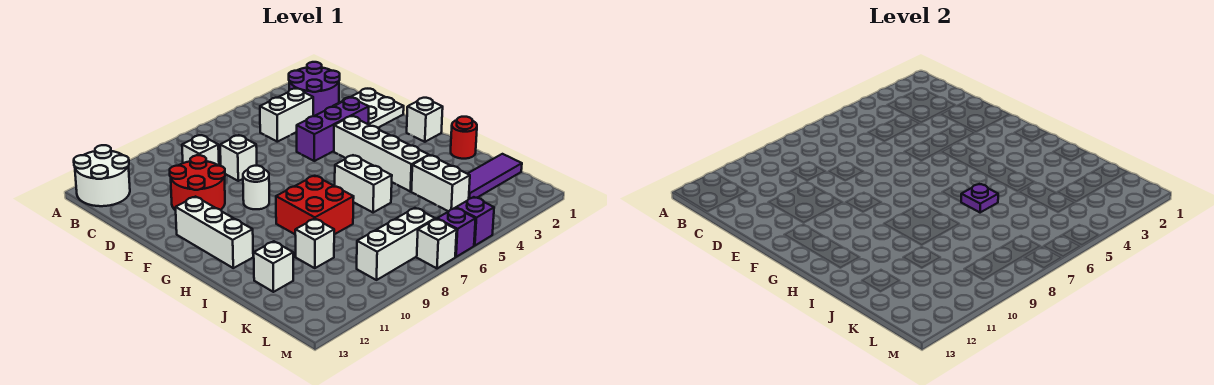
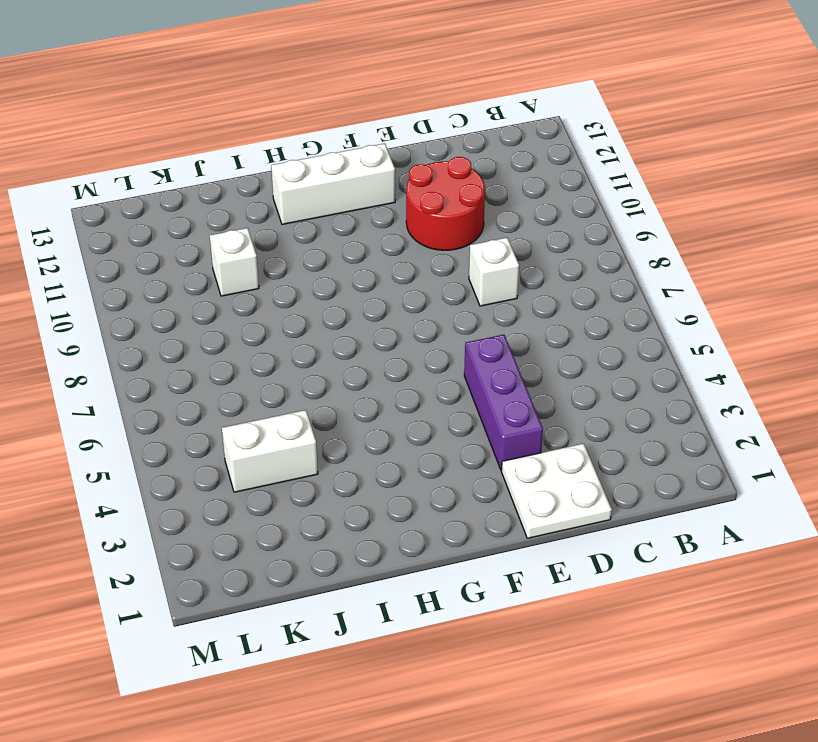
none -> white round brick A12:B13 level 1
none -> purple round brick B2:C3 level 1
none -> white brick C4:C5 level 1

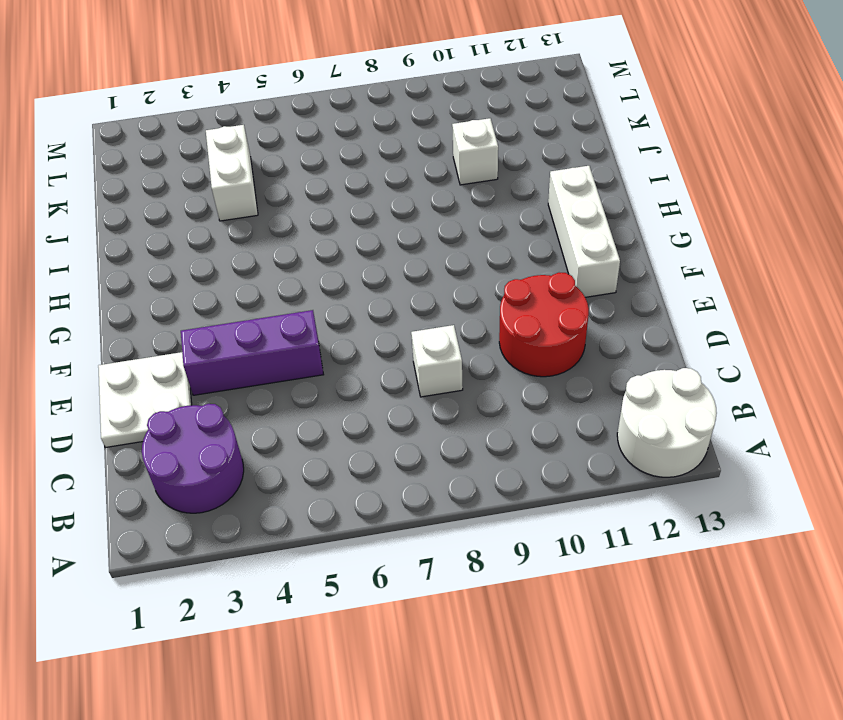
none -> white brick C4:C5 level 1
none -> white brick C9 level 1
none -> white brick F4:I4 level 1

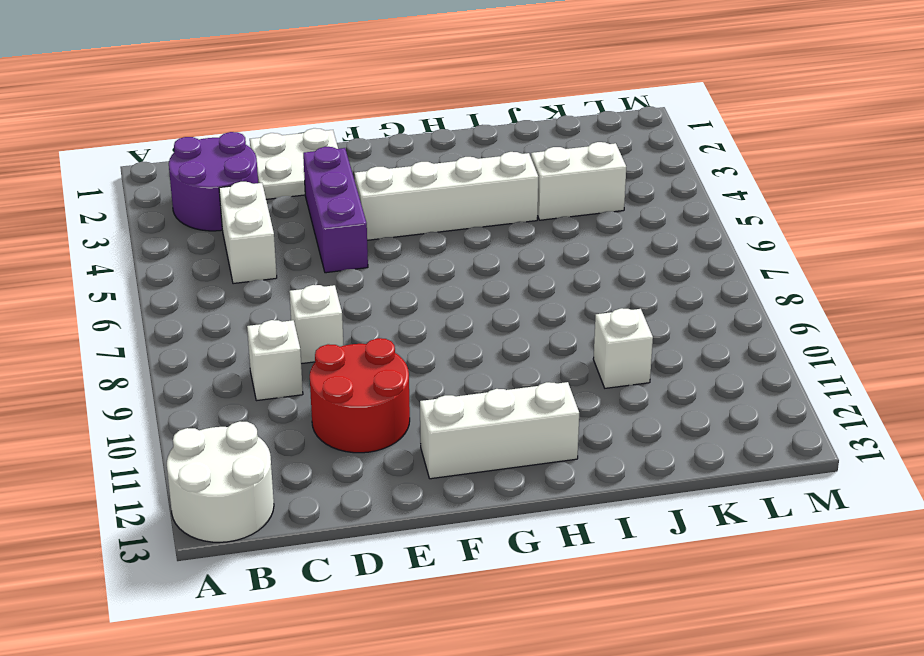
none -> white round brick F9 level 1
none -> white brick G1 level 1
none -> white brick H6:I6 level 1

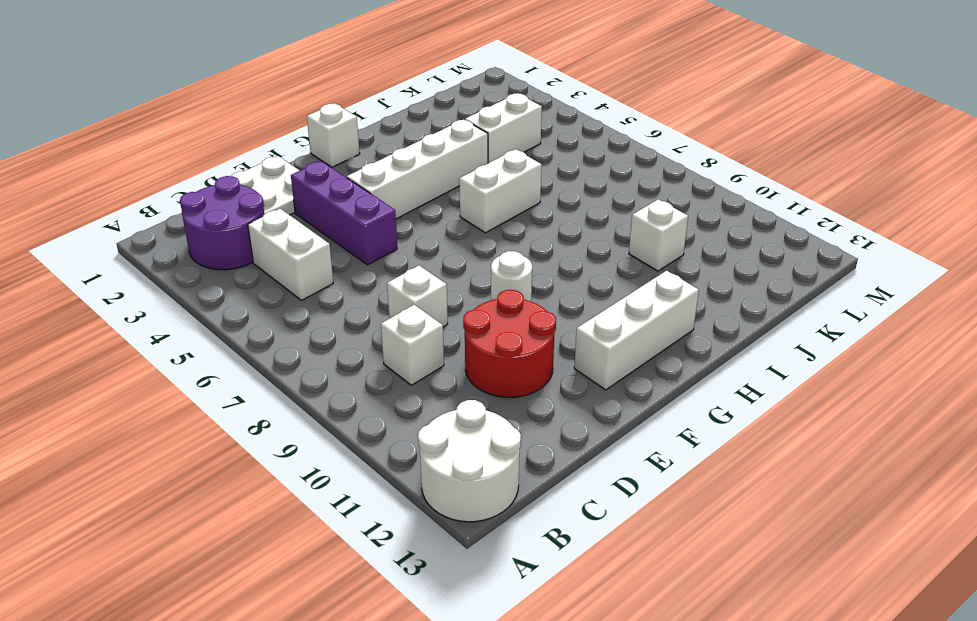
none -> red brick H8:I9 level 1
none -> red round brick I1 level 1
none -> white brick J12 level 1

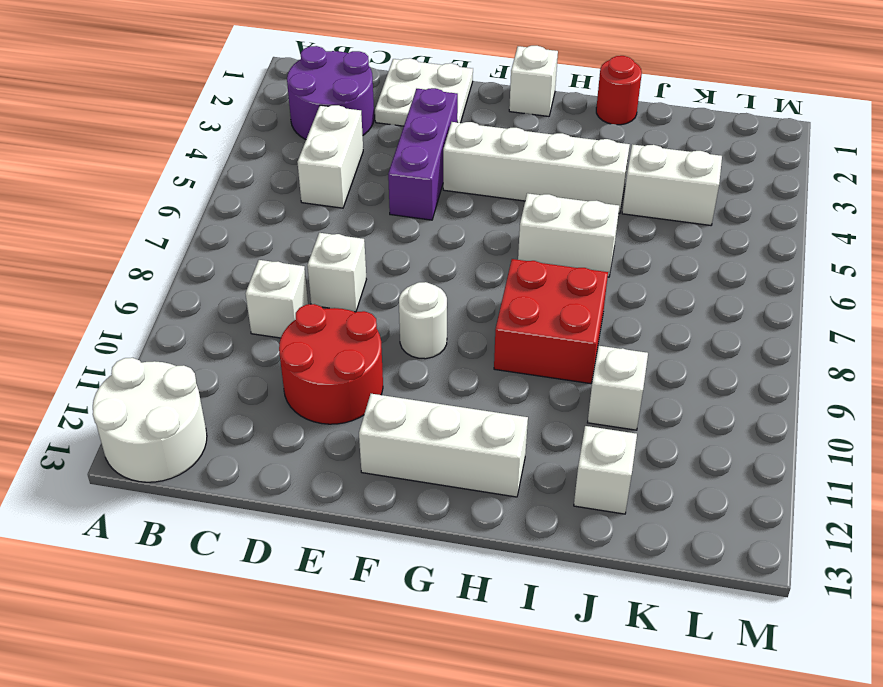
none -> purple tile K1:K3 level 1
none -> white brick L7:L9 level 1
none -> purple brick M5 level 1

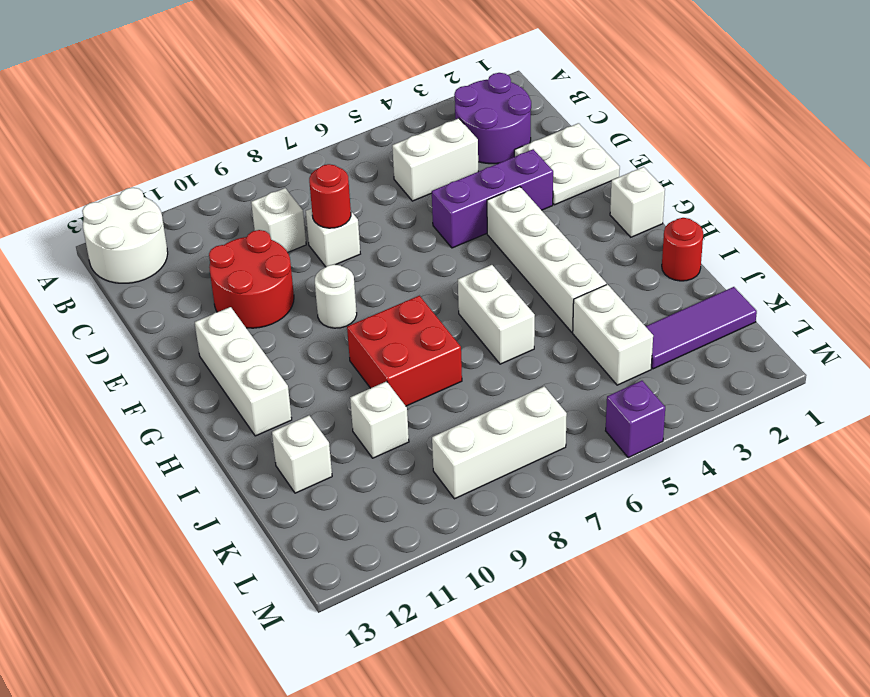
red round brick D8 level 2 -> none
none -> purple brick M6 level 1
none -> white brick M7 level 1
none -> purple plate I6 level 2

